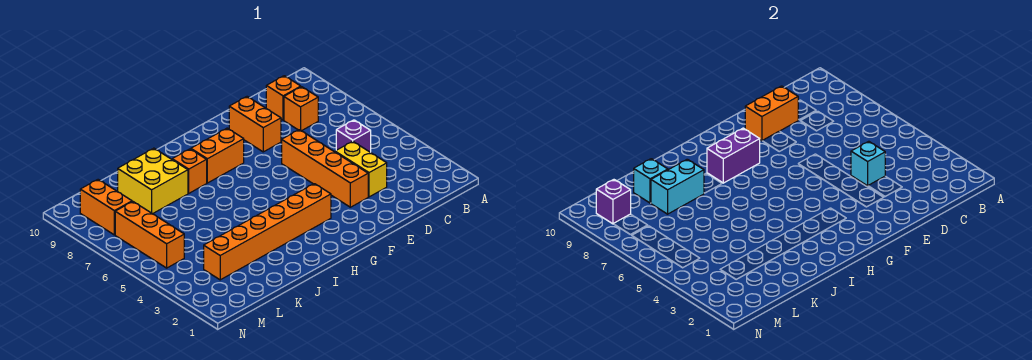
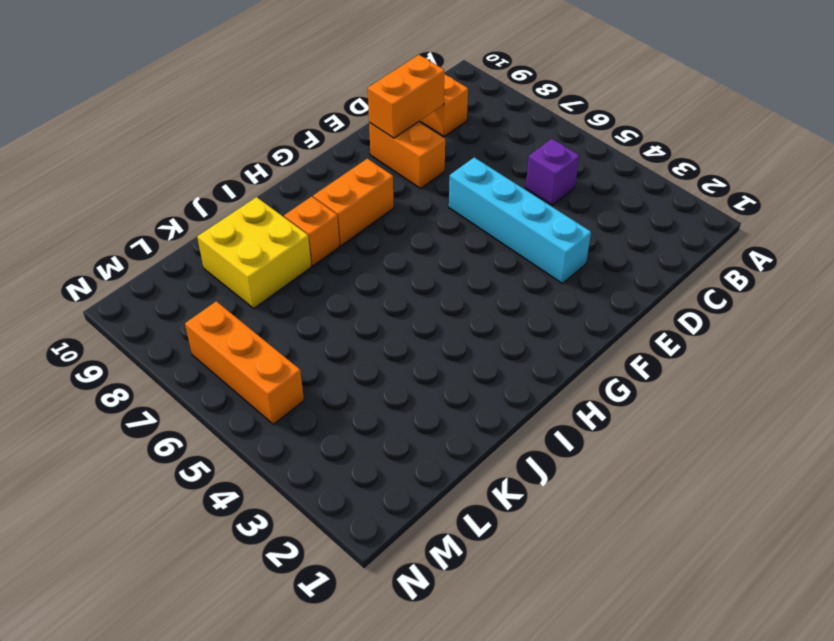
cyan brick E3:E6 level 1 -> orange brick E3:E6 level 1
none -> orange brick C8 level 1
none -> yellow brick D3:D4 level 1
none -> orange brick G3:L3 level 1

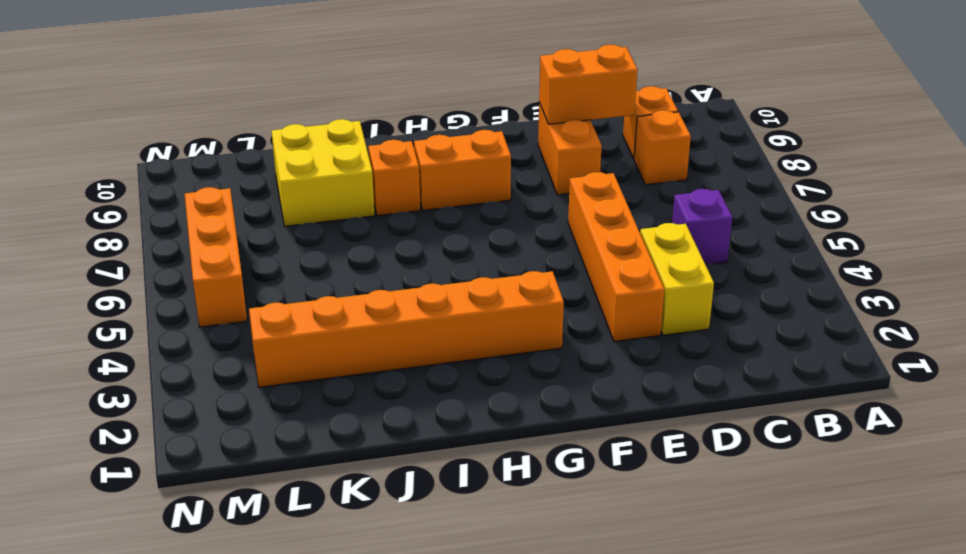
none -> orange brick M8:M9 level 1
none -> cyan brick D4 level 2
none -> purple brick G8:H8 level 2

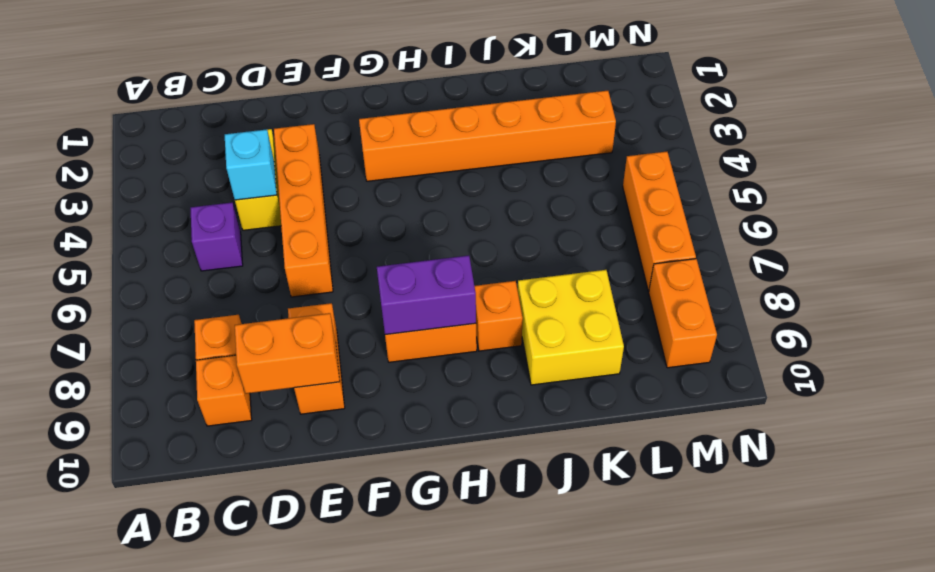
none -> cyan brick J8:K8 level 2
none -> cyan brick K9 level 2
none -> purple brick M9 level 2

